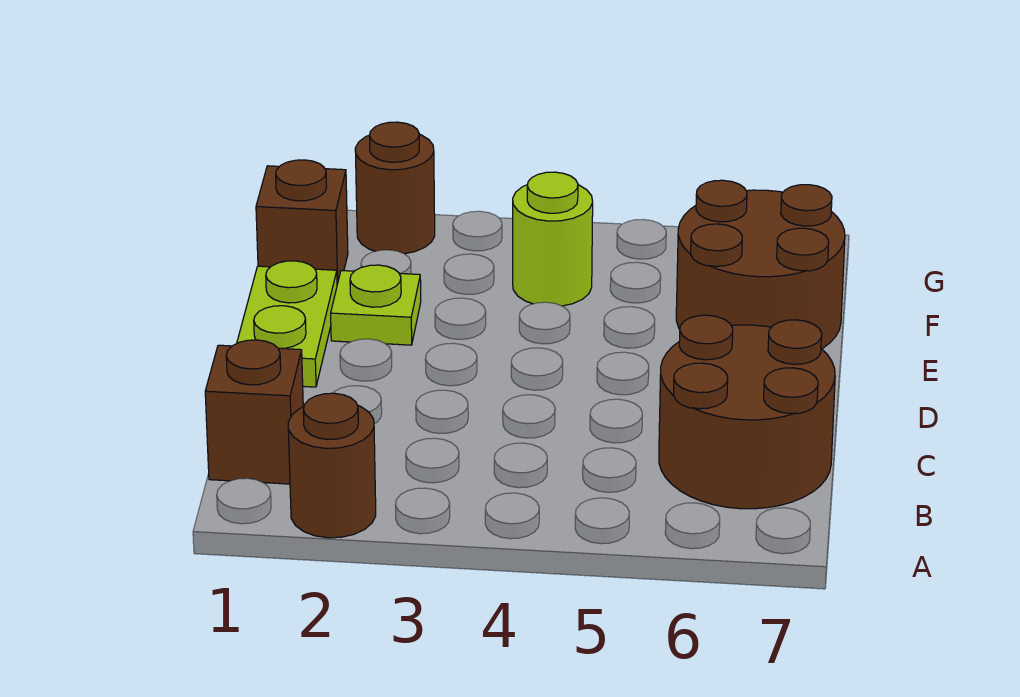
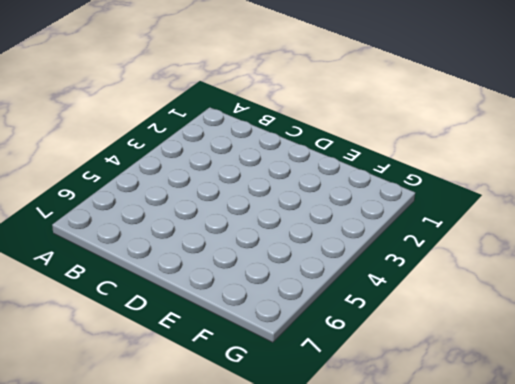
none -> brown round brick A2 level 1
none -> brown brick B1 level 1

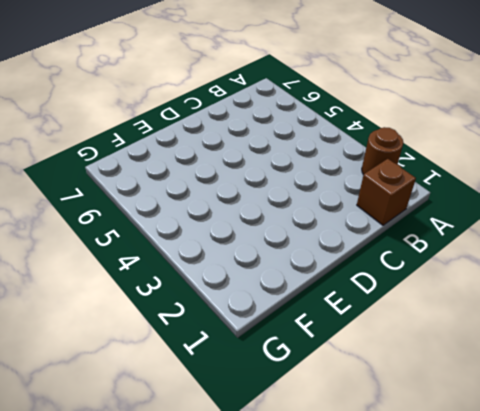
none -> brown round brick B6:C7 level 1
none -> lime plate D1:E1 level 1

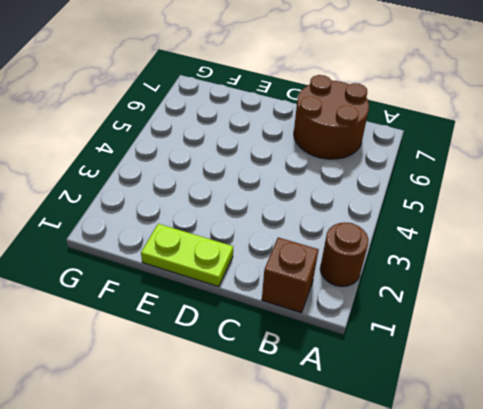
none -> lime plate E2 level 1
none -> brown round brick E6:F7 level 1

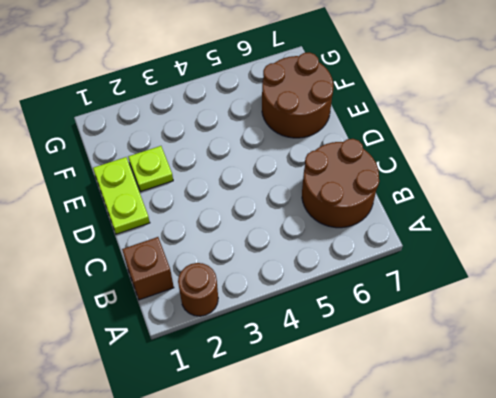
none -> brown brick F1 level 1
none -> lime round brick F4 level 1

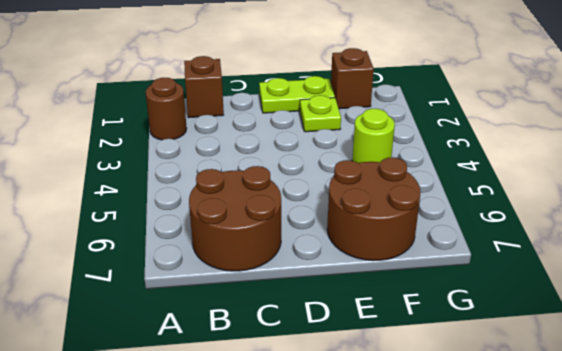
none -> brown round brick G2 level 1

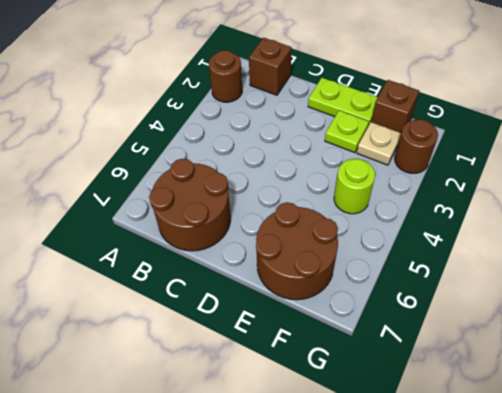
tan plate F2 level 1 -> none

